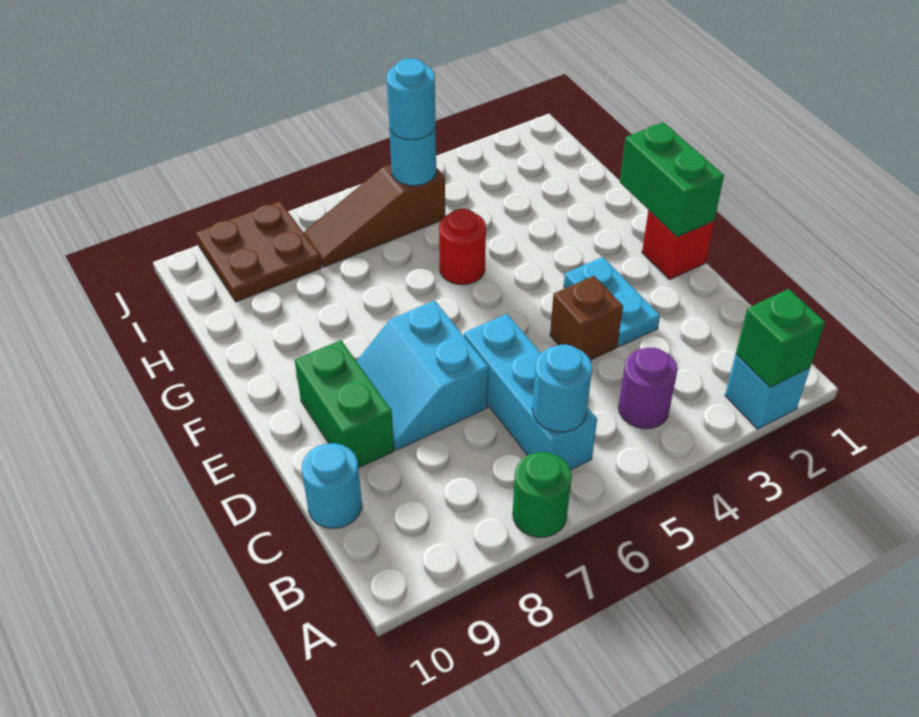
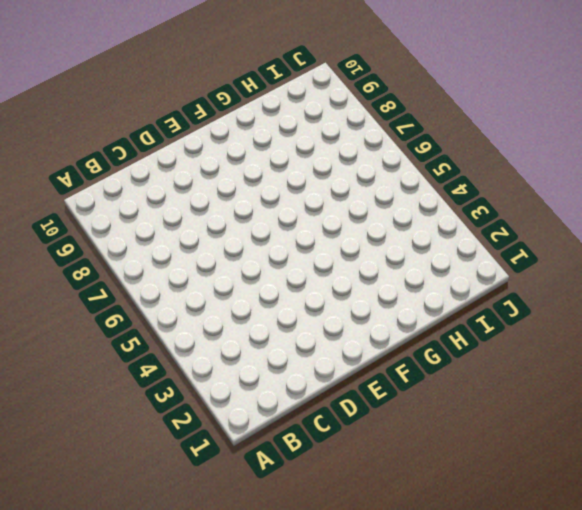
none -> cyan brick A2 level 1
none -> green round brick A7 level 1
none -> purple round brick B4 level 1

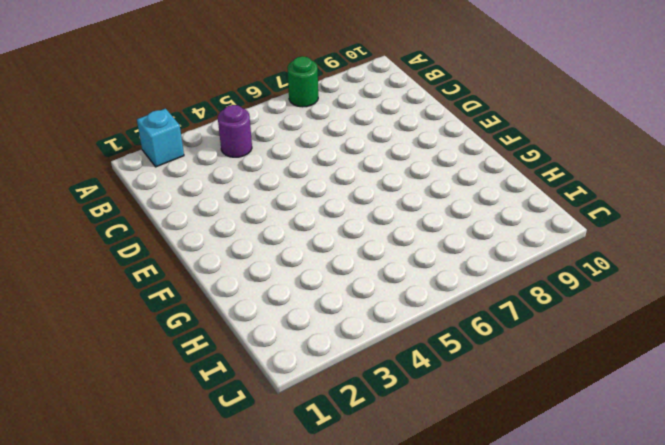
none -> cyan brick B6:D6 level 1
none -> cyan round brick C10 level 1
none -> cyan plate D3:E3 level 1

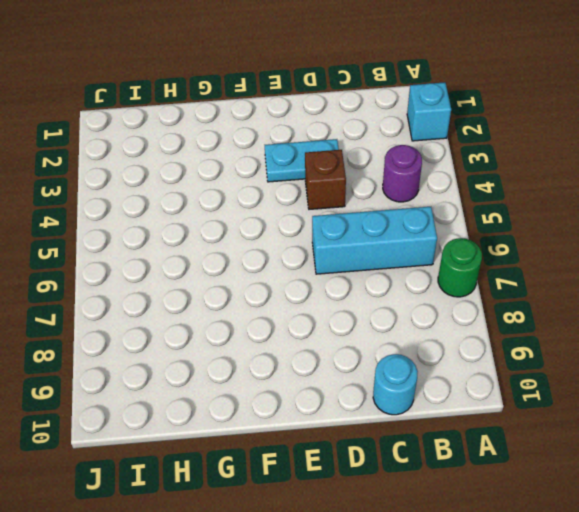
none -> cyan slope D7:E8 level 1 top 7
none -> green brick D9:E9 level 1
none -> red brick E1 level 1

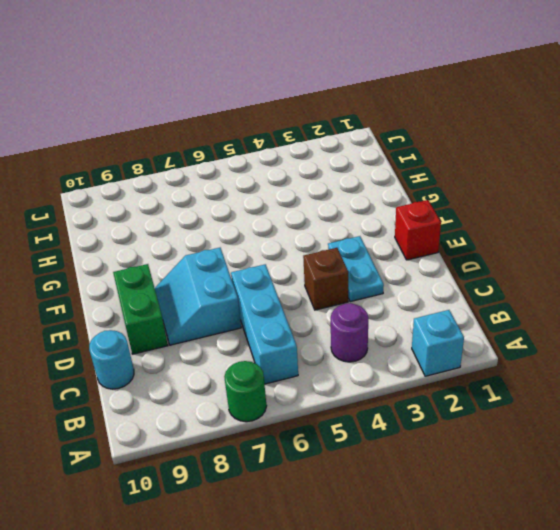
none -> red round brick G5 level 1
none -> brown slope I5:I7 level 1 top 5
none -> brown plate I8:J9 level 1

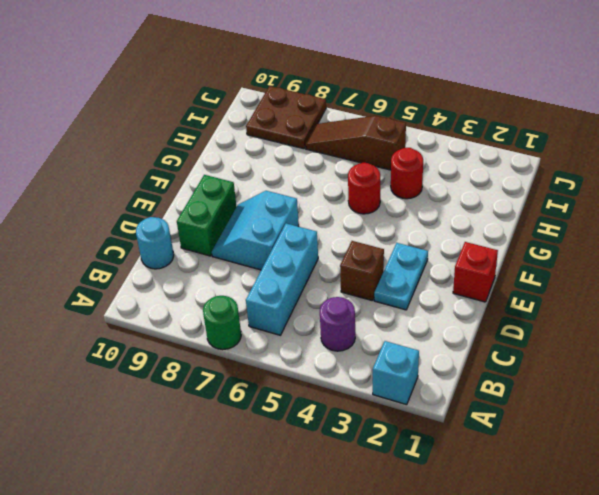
red round brick H4 level 1 -> none
none -> green brick A2 level 2
none -> cyan round brick B6 level 2
none -> green brick E1:F1 level 2

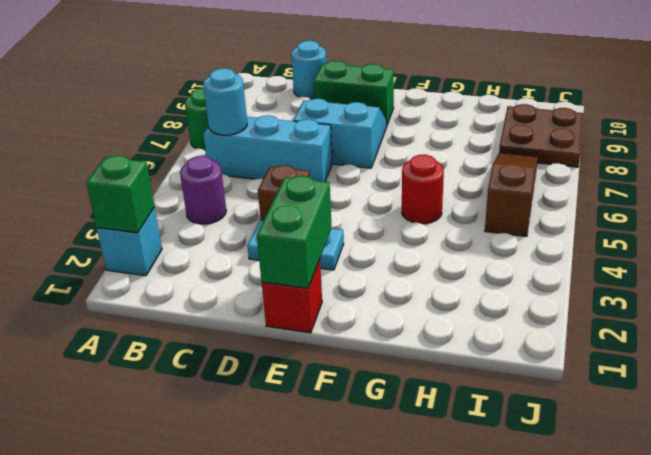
green brick E1:E2 level 2 -> green brick E1:F1 level 2
none -> cyan round brick I5 level 2
none -> cyan round brick I5 level 3

